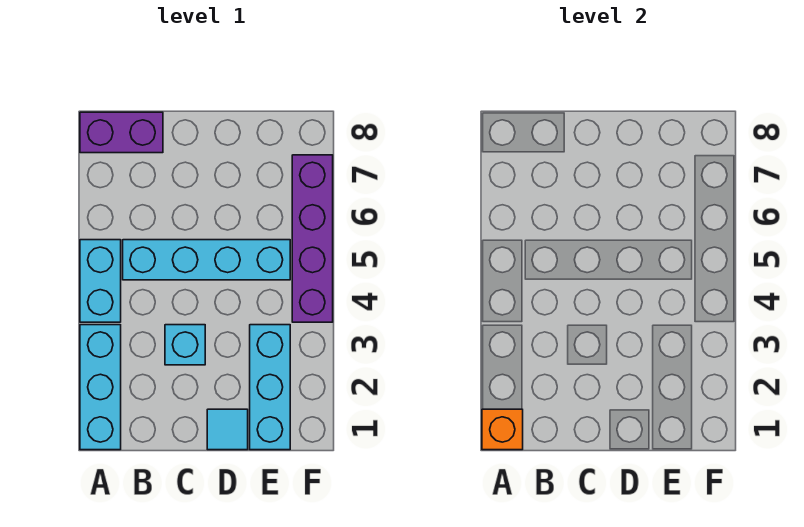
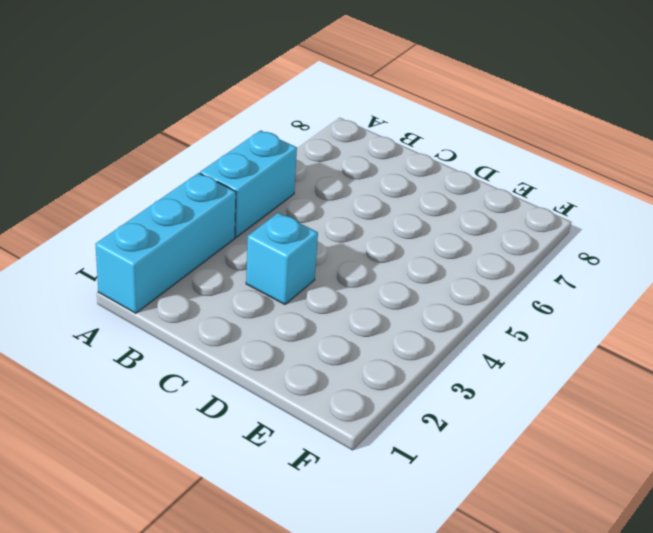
none -> purple brick A8:B8 level 1
none -> cyan brick B5:E5 level 1

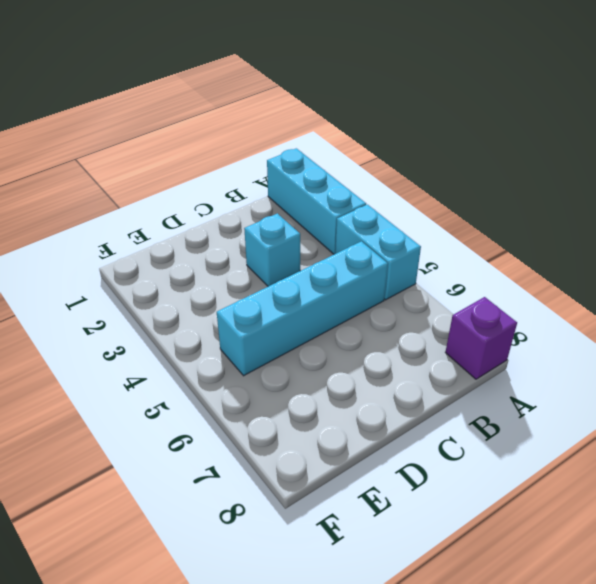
purple brick A8 level 1 -> purple brick A8:B8 level 1
none -> cyan tile D1 level 1
none -> cyan brick E1:E3 level 1

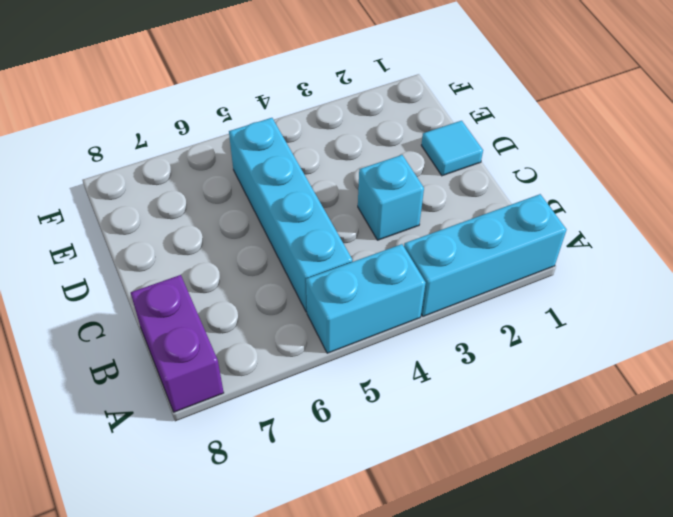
none -> cyan brick E1:E3 level 1
none -> purple brick F4:F7 level 1

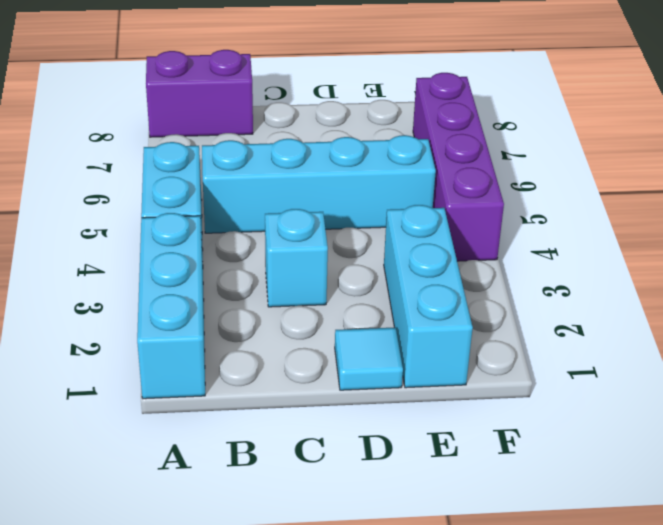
none -> orange brick A1 level 2

